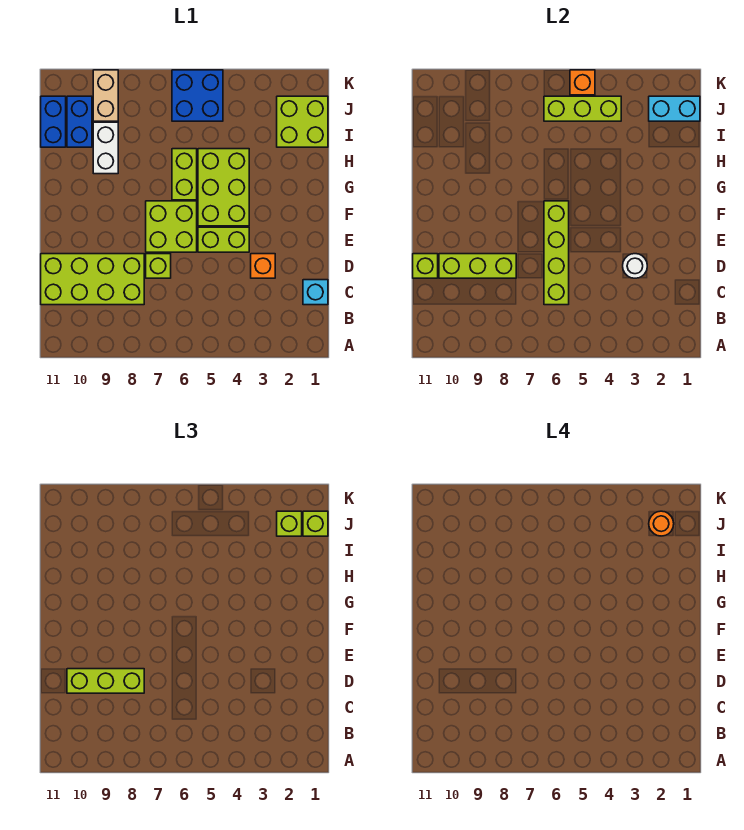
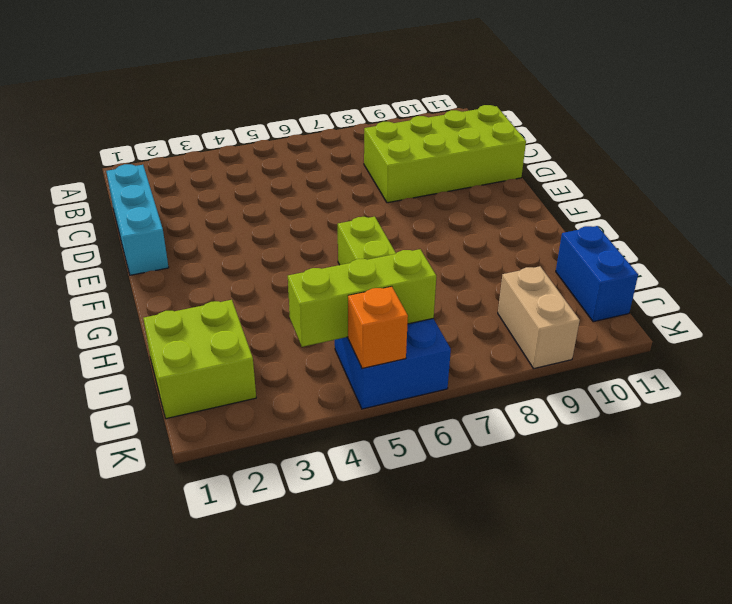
cyan brick C1:E1 level 1 -> cyan brick C1 level 1
none -> orange brick D3 level 1
none -> lime brick D7 level 1
none -> lime brick E4:E5 level 1

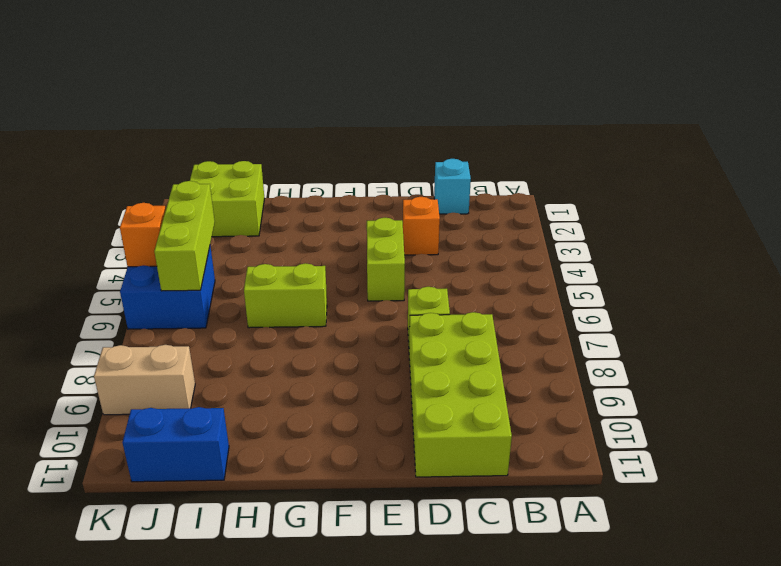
none -> lime brick E6:F7 level 1
none -> lime brick F4:H5 level 1
none -> white brick H9:I9 level 1

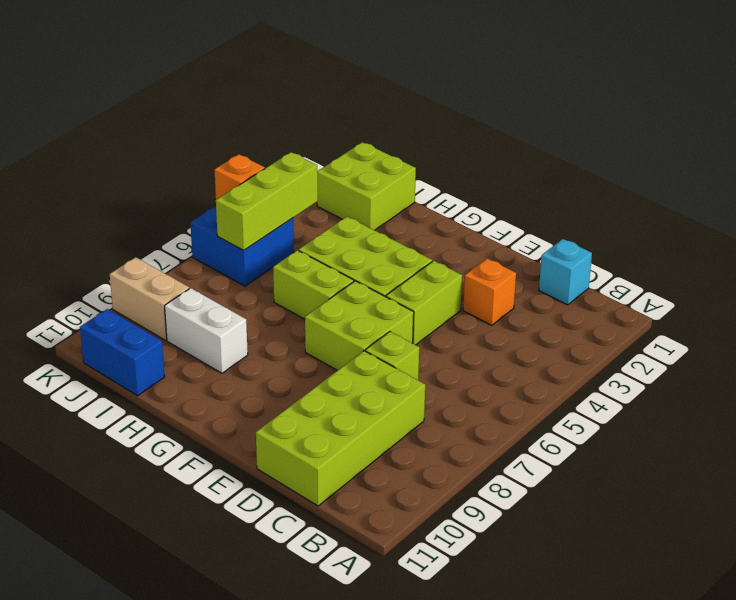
none -> blue brick I10:J10 level 1
none -> lime brick C6:F6 level 2
none -> white round brick D3 level 2

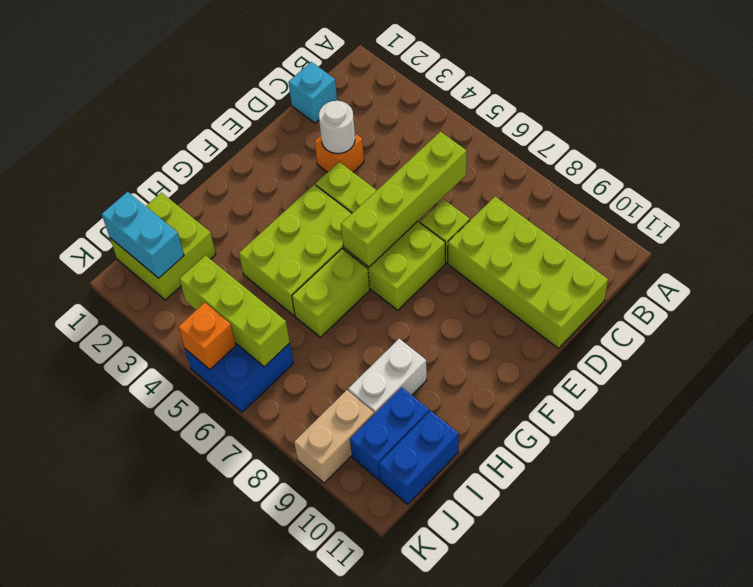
none -> lime brick D8:D10 level 2
none -> lime brick D11 level 2
none -> lime brick D8:D10 level 3

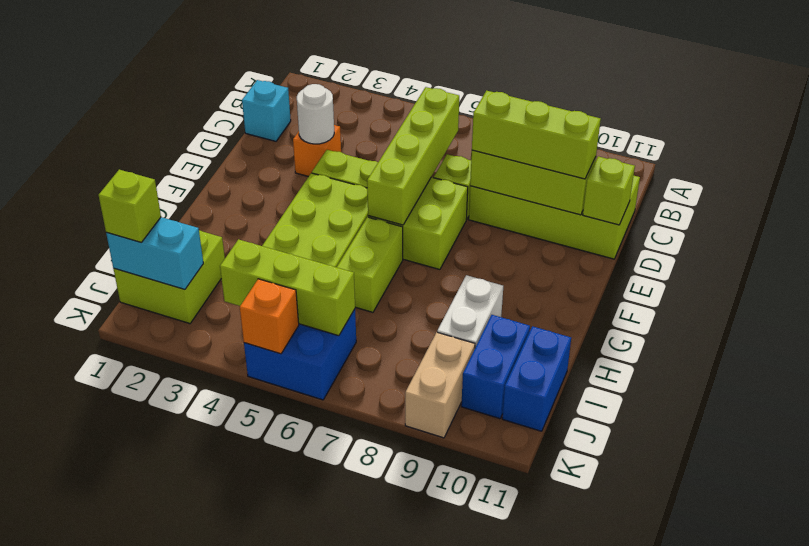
none -> lime brick J2 level 3
none -> orange round brick J2 level 4

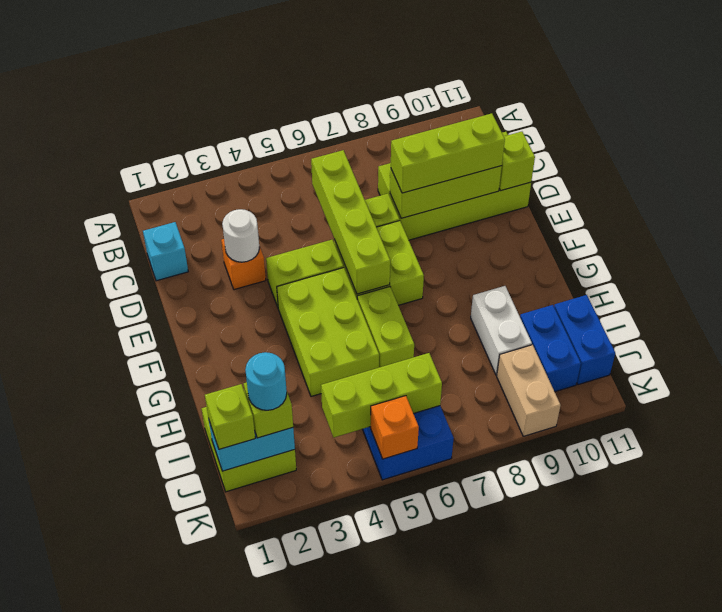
cyan round brick J2 level 4 -> orange round brick J2 level 4

